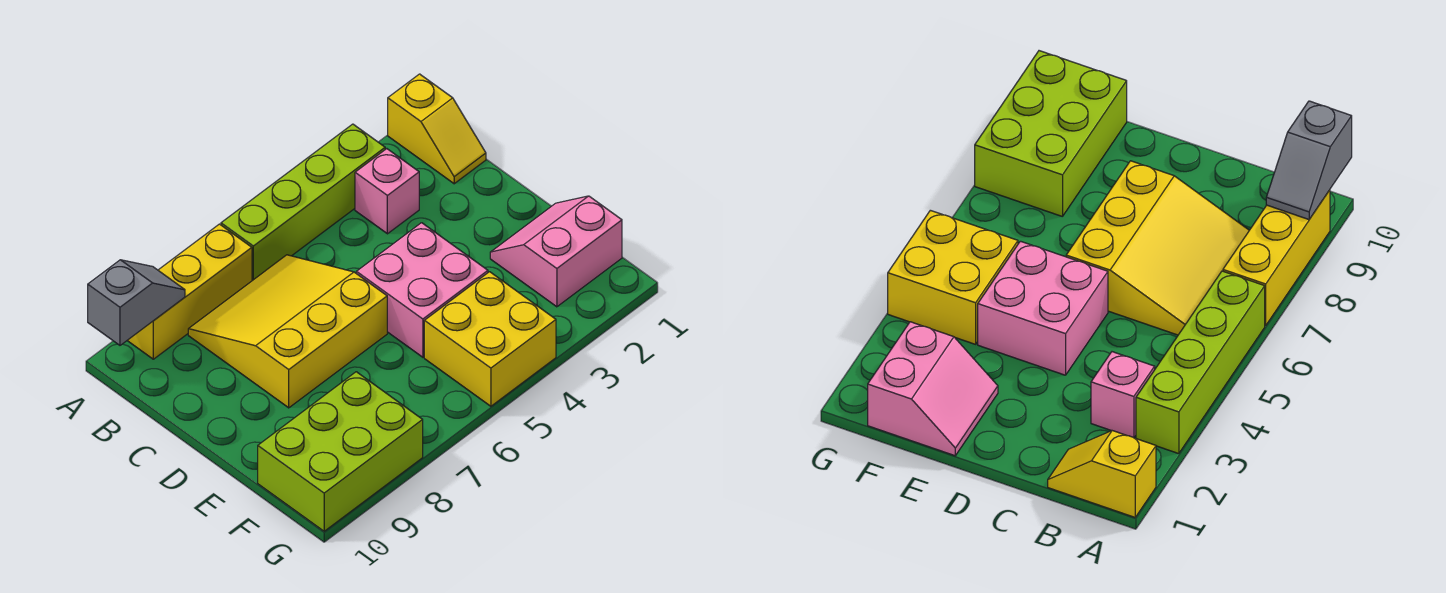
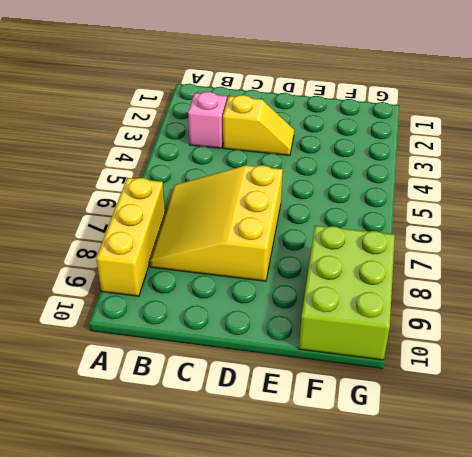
yellow slope C3:D3 level 1 top C -> yellow slope A1:B1 level 1 top A
none -> lime brick A3:A6 level 1
none -> pink brick D4:E5 level 1

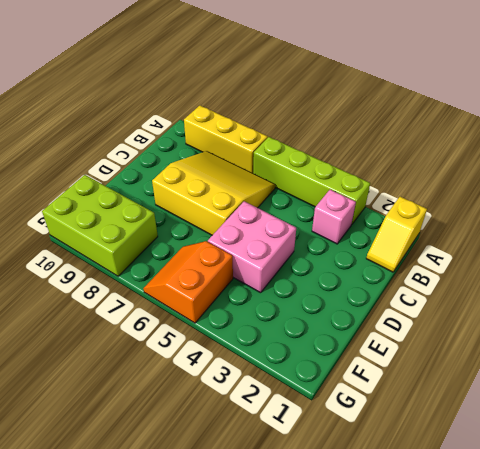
orange slope F5:G6 level 1 top 5 -> yellow brick F4:G5 level 1
none -> pink slope E1:F2 level 1 top F
none -> grey slope A9:A10 level 2 top 10

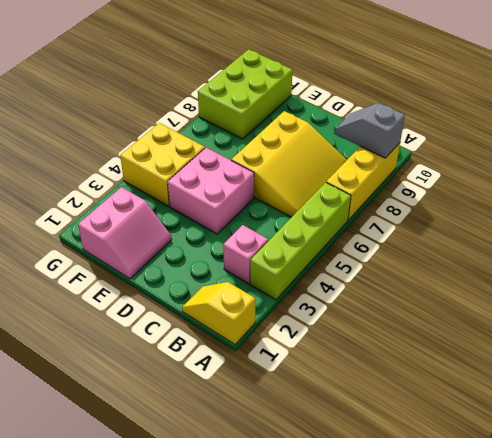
grey slope A9:B9 level 2 top A -> grey slope A9:A10 level 2 top 10

